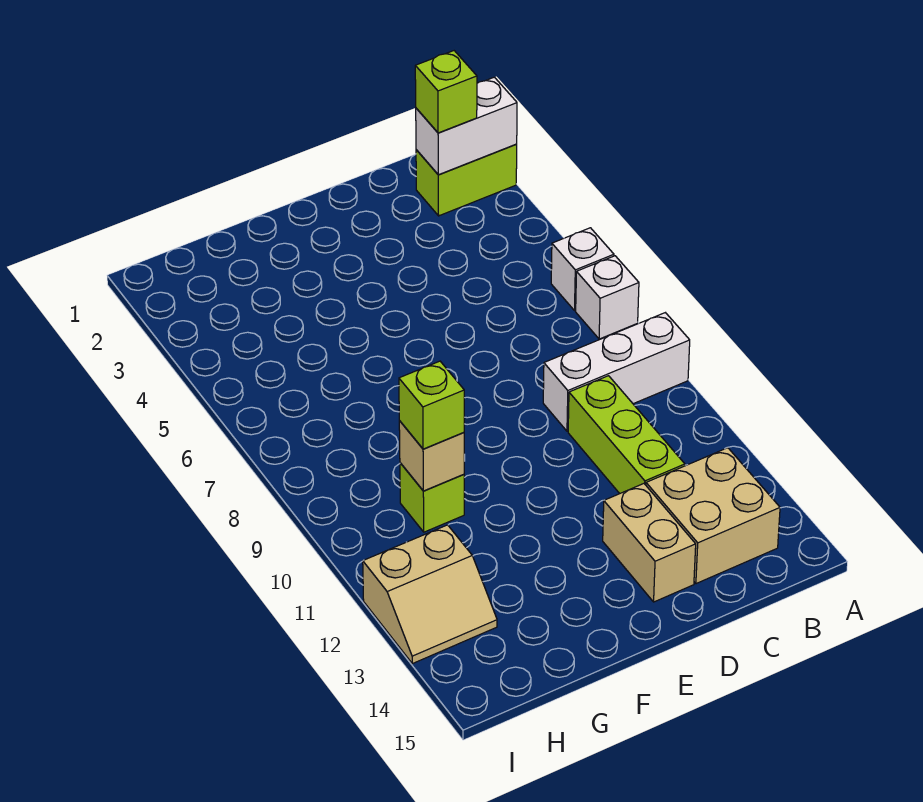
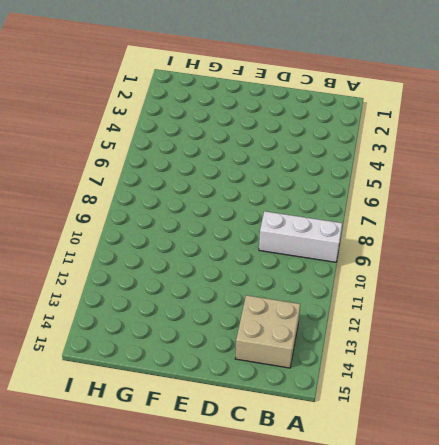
none -> lime brick A2:B2 level 1
none -> white brick A6 level 1
none -> white brick A7 level 1

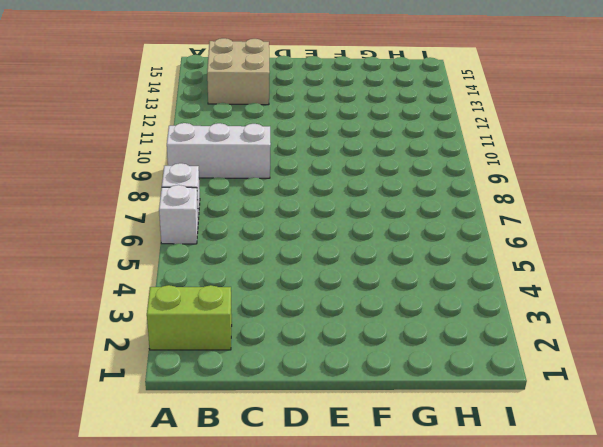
none -> lime brick C10:C12 level 1
none -> tan brick D13:D14 level 1
none -> lime brick G10 level 1

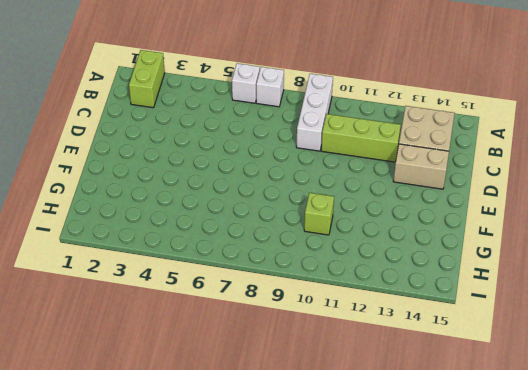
none -> tan slope H12:I13 level 1 top 12
none -> white brick A2:B2 level 2
none -> tan brick G10 level 2

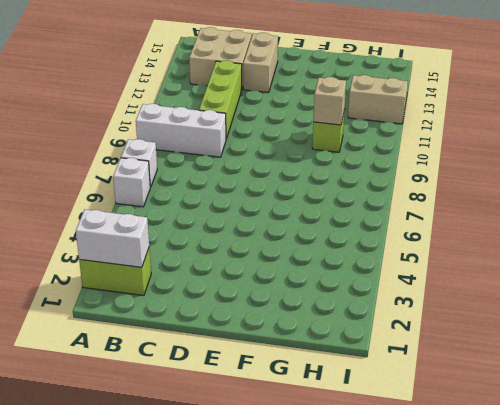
none -> lime brick B2 level 3
none -> lime brick G10 level 3

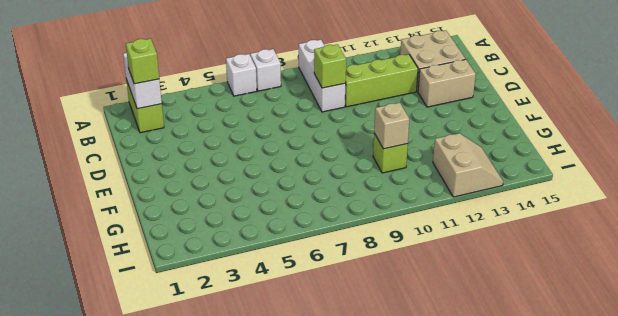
lime brick C9 level 2 -> lime brick G10 level 3

